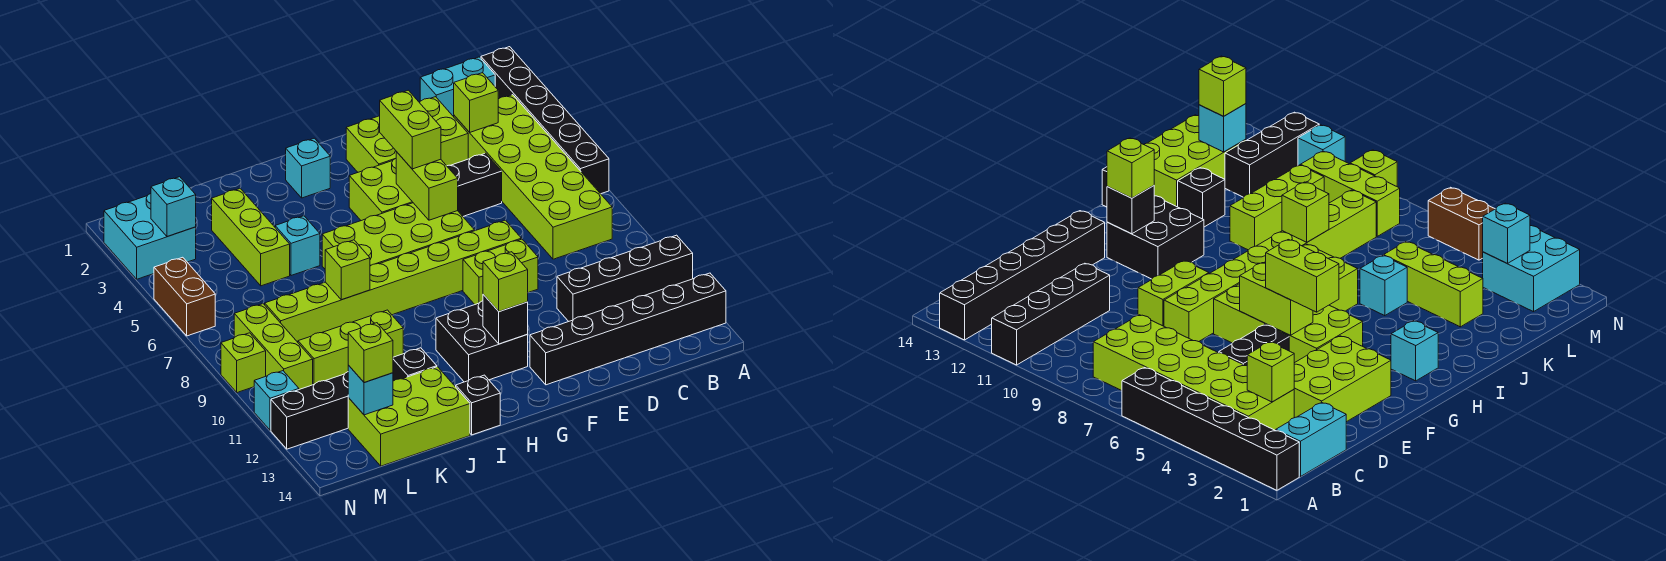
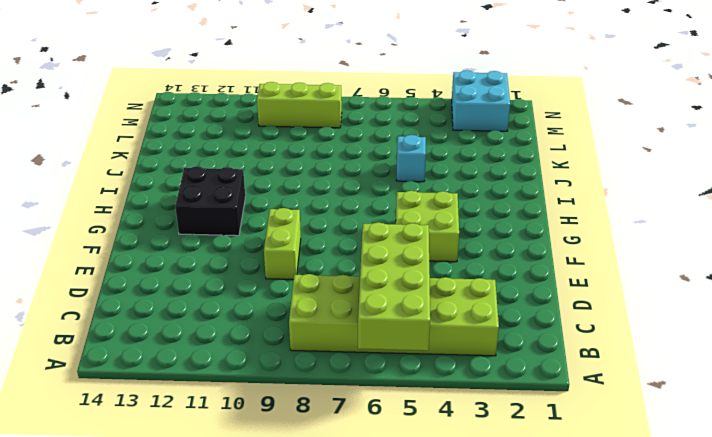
lime brick A5:D6 level 2 -> lime brick F6:I7 level 1
none -> black brick A1:A6 level 1
none -> black brick A11:D11 level 1
none -> black brick A13:F13 level 1
none -> cyan brick B1:C1 level 1

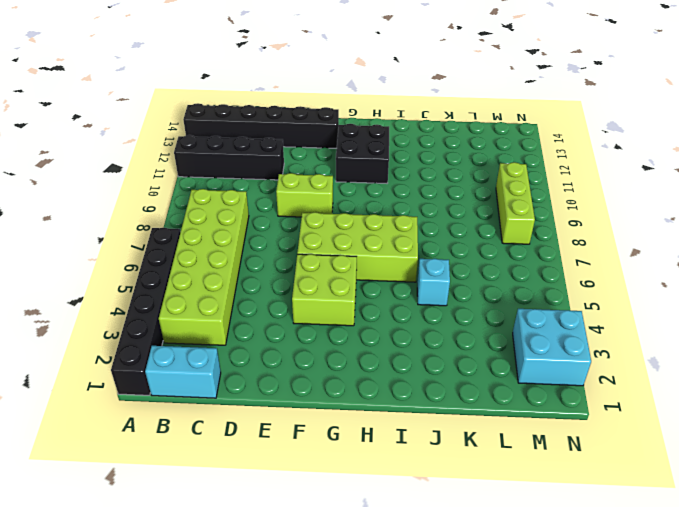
none -> lime brick D2:F3 level 1
none -> black brick D5:E5 level 1
none -> lime brick E8:L8 level 1
none -> cyan brick H2 level 1

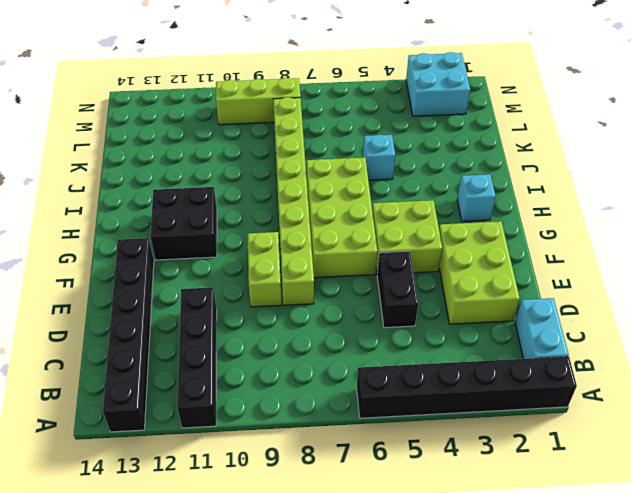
none -> lime brick B3:C8 level 1
none -> black brick I14 level 1
none -> lime brick J10:L10 level 1
none -> black brick J12 level 1

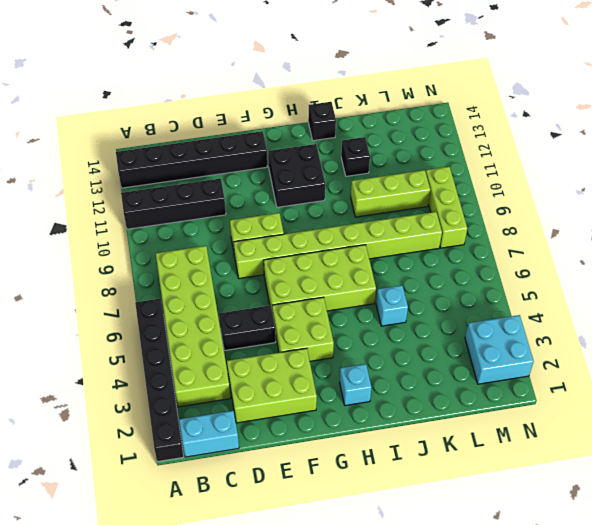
none -> lime brick J13:L14 level 1
none -> lime brick K3:K5 level 1
none -> black brick L12:N12 level 1
none -> brown brick N5:N6 level 1

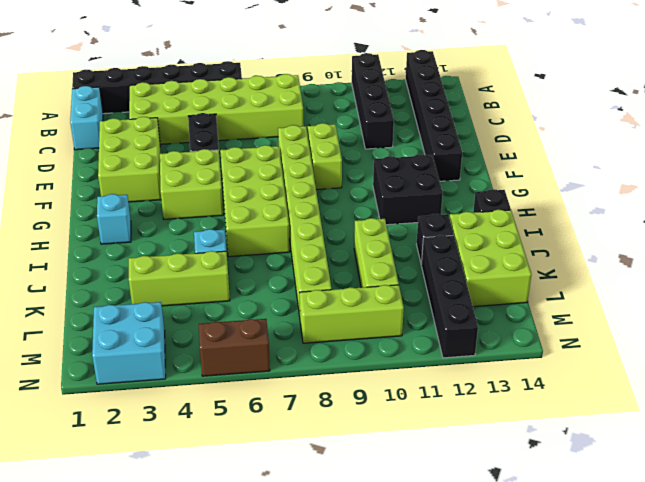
black brick K12:N12 level 1 -> black brick L12:N12 level 1
none -> lime brick N9 level 1
none -> cyan brick N11 level 1
none -> lime brick C3 level 2
none -> lime brick F5:F6 level 2

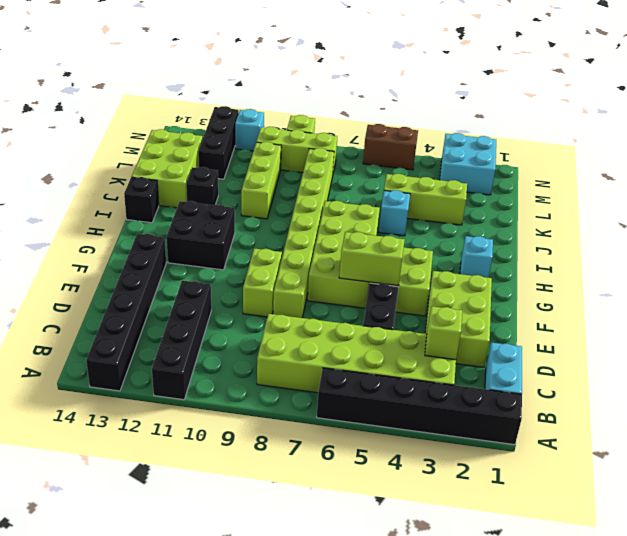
none -> black brick G12 level 2
none -> lime brick J8 level 2
none -> cyan brick L13 level 2
none -> cyan brick M3 level 2

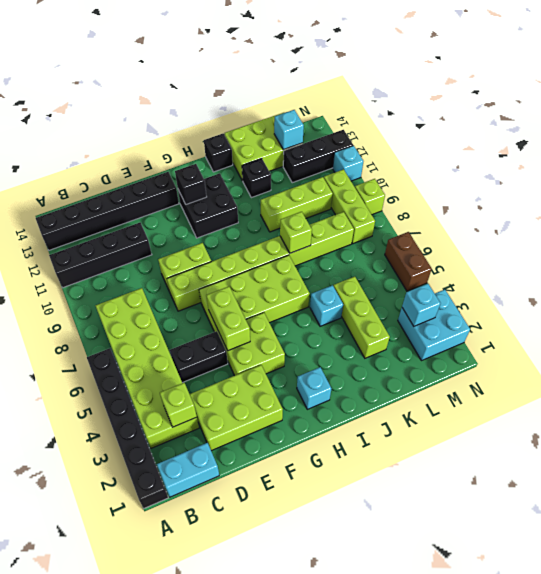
none -> lime brick F4:F5 level 3
none -> lime brick G12 level 3
none -> lime brick L13 level 3

